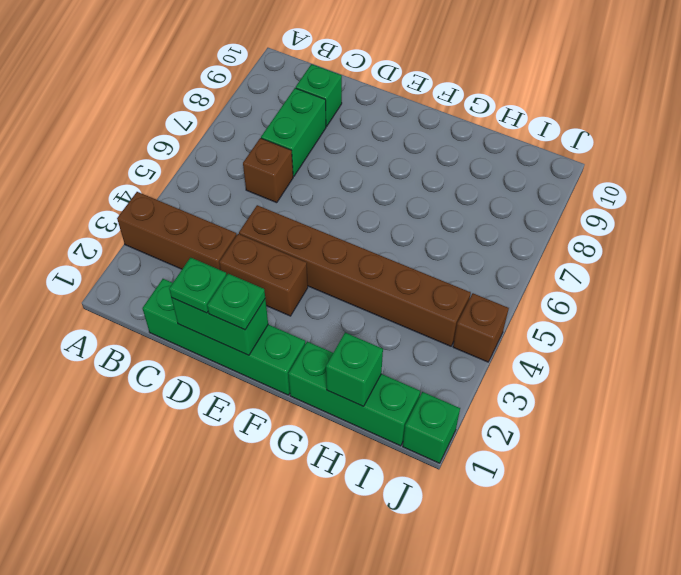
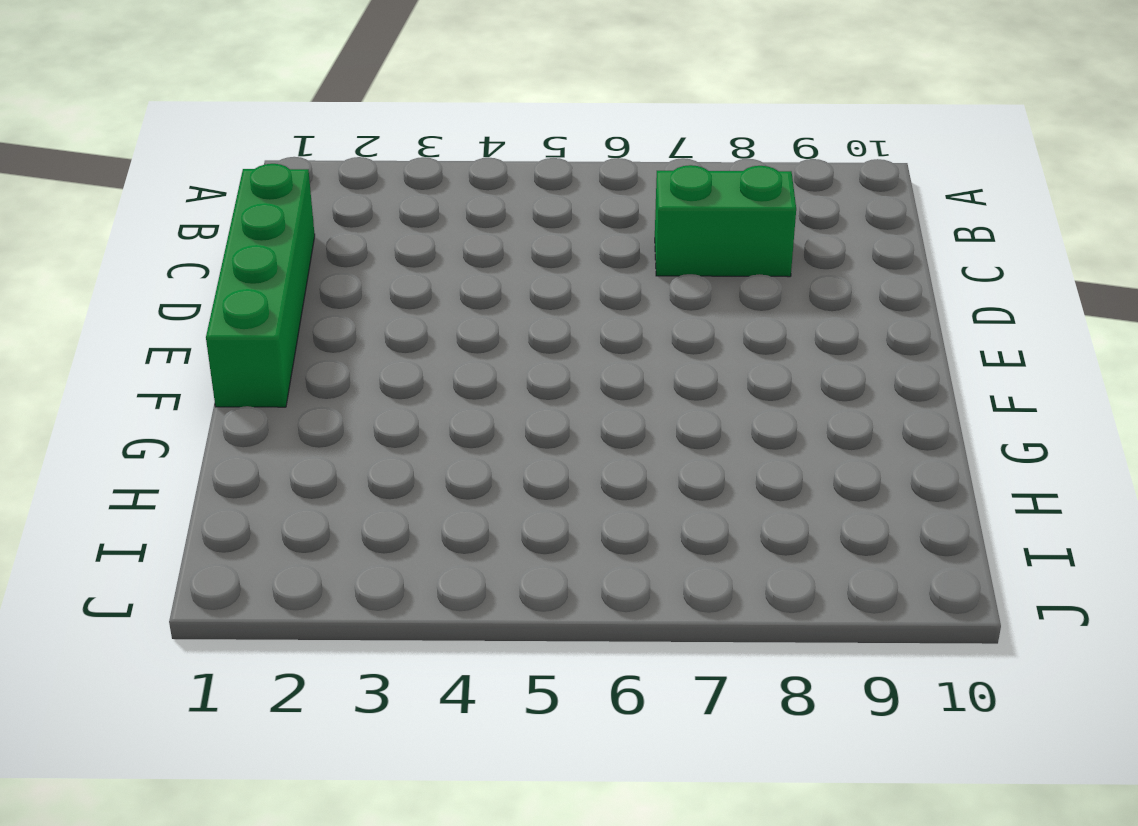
none -> brown brick A3:C3 level 1
none -> brown brick C6 level 1
none -> green brick C9 level 1

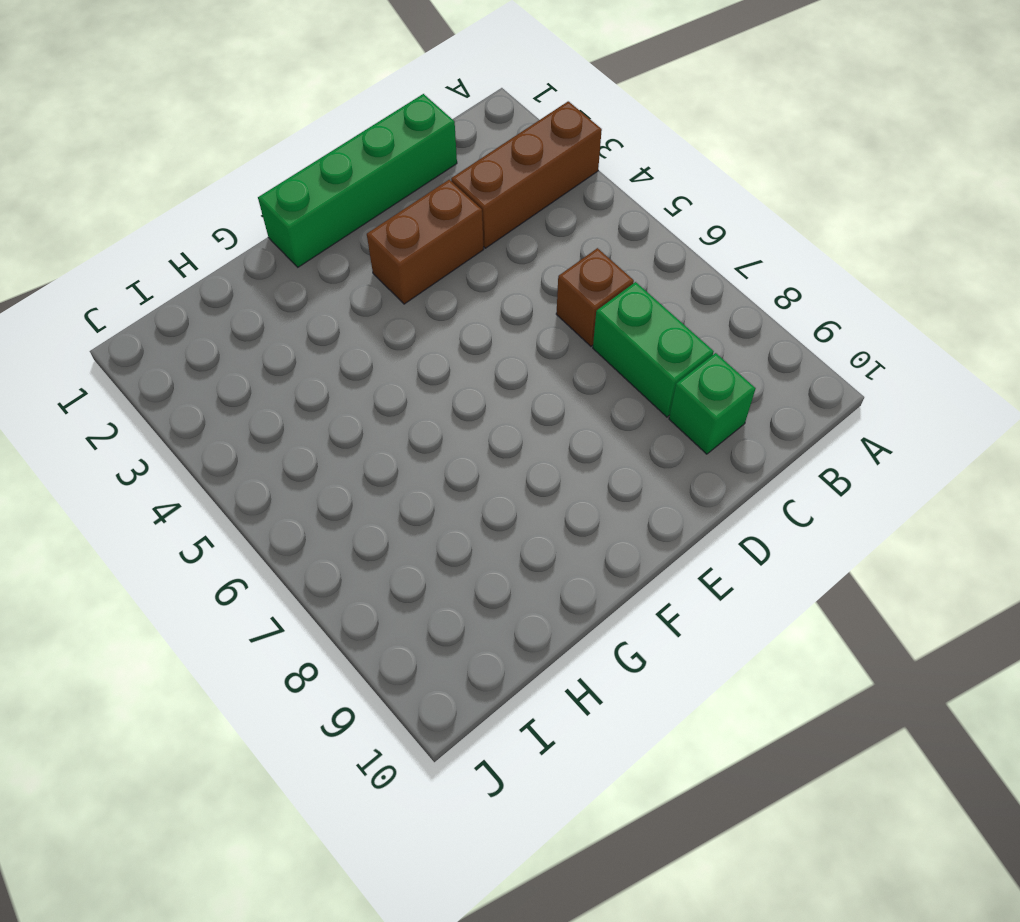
none -> brown brick D4:I4 level 1
none -> green brick G1:I1 level 1
none -> green brick J1 level 1

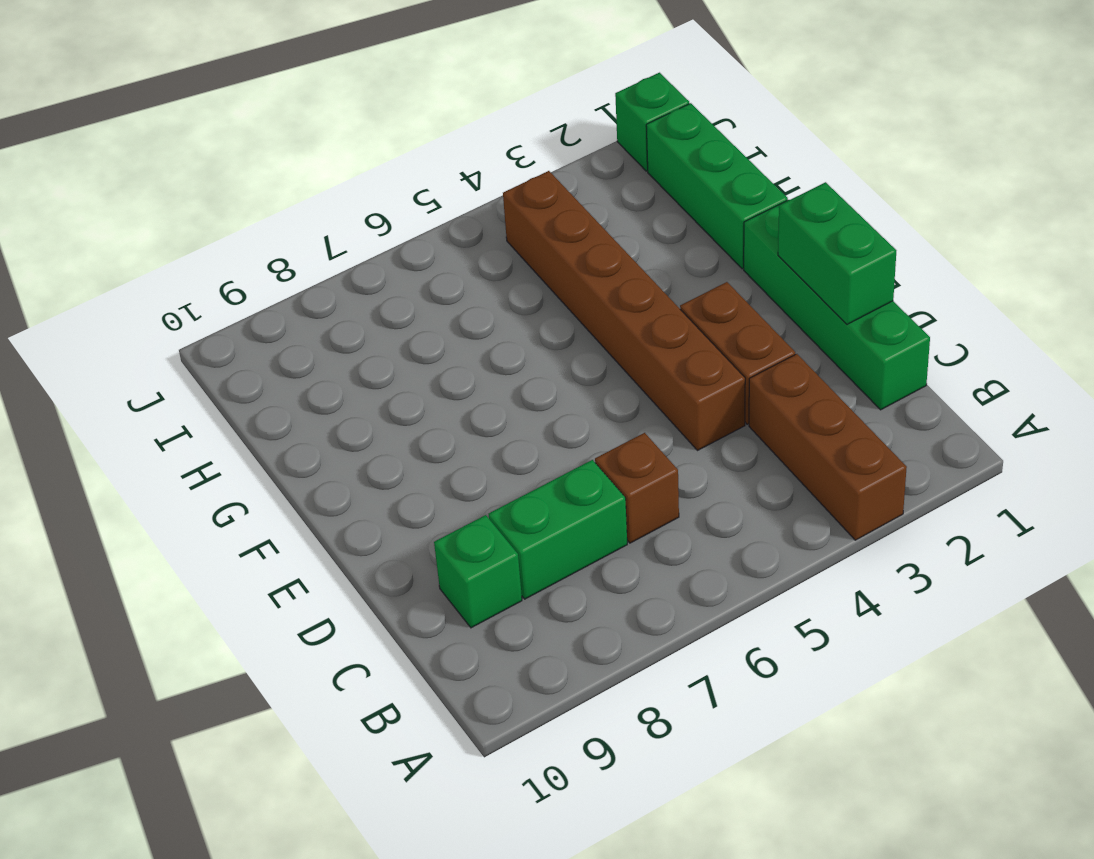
none -> brown brick J4 level 1
none -> green brick H1 level 2
none -> green plate D1 level 3

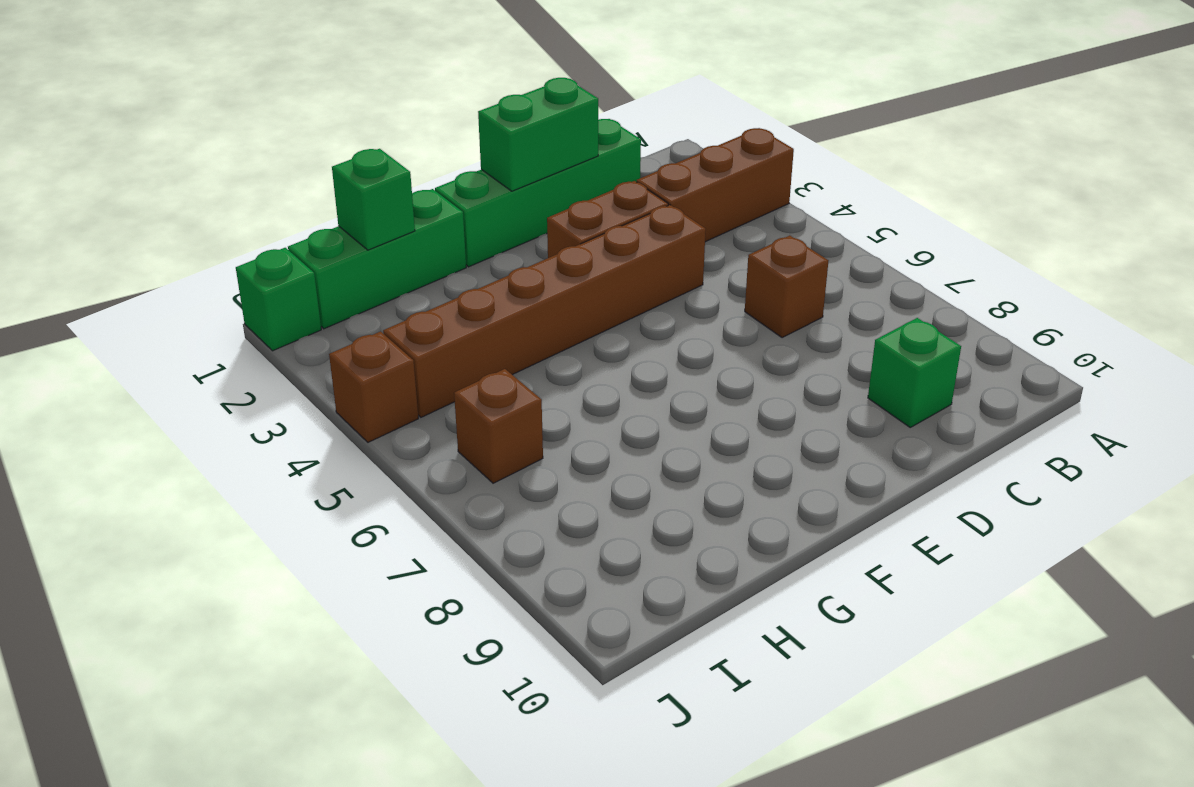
brown brick I6 level 1 -> none
none -> green brick C7:C8 level 1
none -> green plate D1 level 3
none -> green plate E1 level 3

